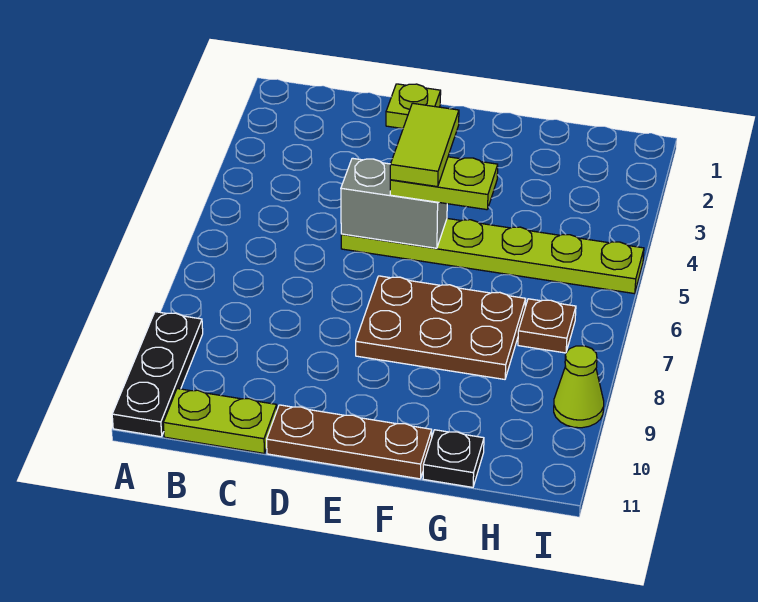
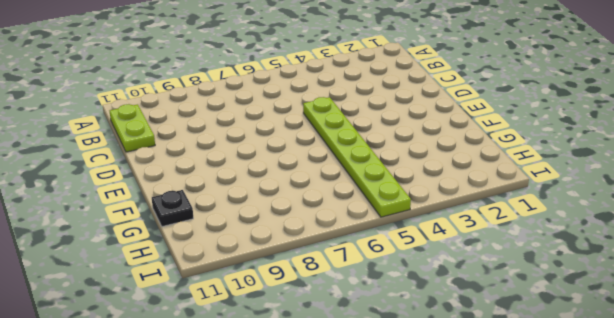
none -> black plate A9:A11 level 1
none -> lime plate D1 level 1
none -> brown plate D11:F11 level 1

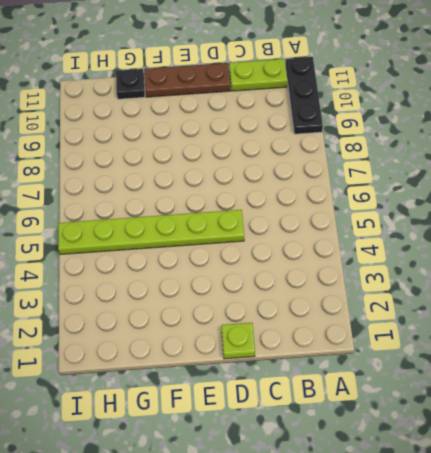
none -> brown plate E7:G8 level 1
none -> brown plate H7 level 1
none -> lime cone I9 level 1

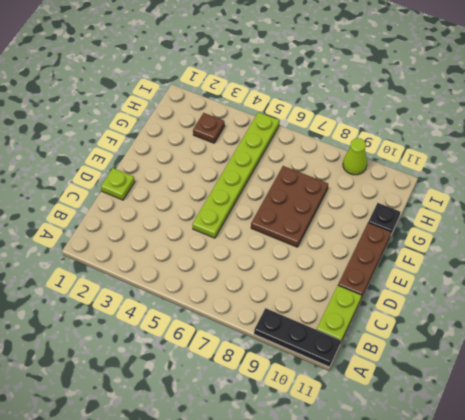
brown plate H3 level 1 -> brown plate H7 level 1
none -> grey brick D5:E5 level 2
none -> lime plate E5:F5 level 3
none -> lime tile E4:E5 level 4

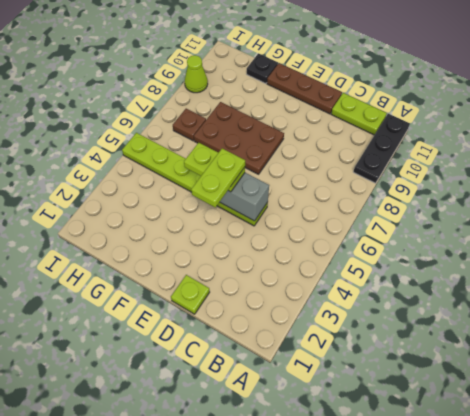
lime plate E4:E5 level 4 -> lime tile E4:E5 level 4

